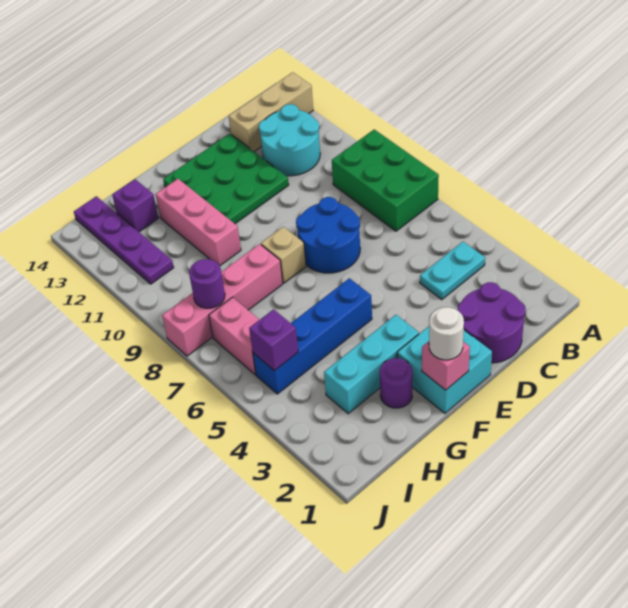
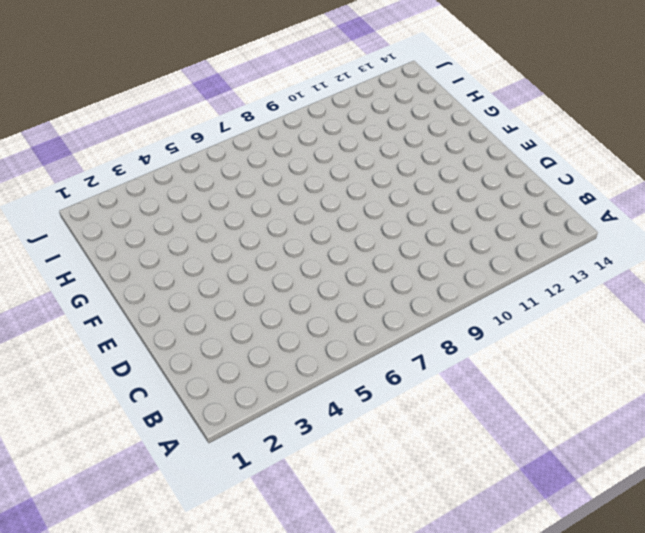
none -> green brick A7:B9 level 1
none -> tan brick A13:C13 level 1
none -> cyan plate B4:C4 level 1

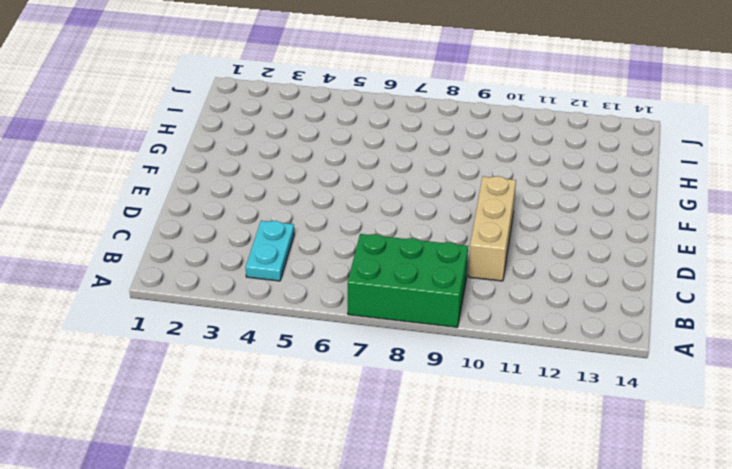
tan brick C10:E10 level 1 -> tan brick A13:C13 level 1
none -> cyan round brick B11:C12 level 1
none -> purple round brick C1:D2 level 1
none -> blue round brick D7:E8 level 1

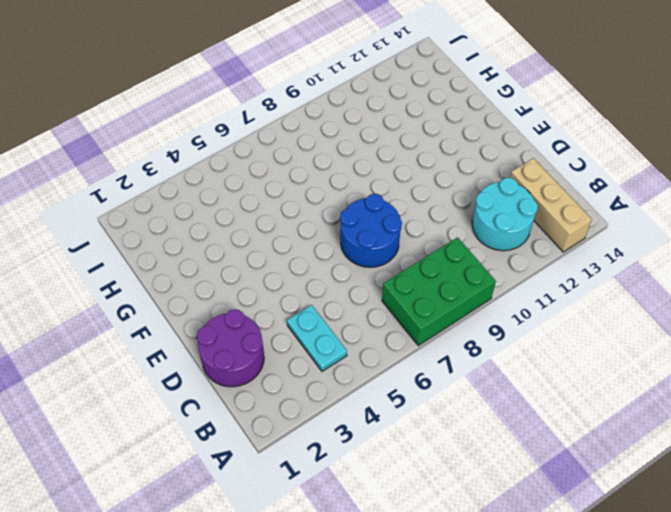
none -> green plate D11:F13 level 1
none -> cyan brick E1:F2 level 1
none -> cyan brick F3:H3 level 1

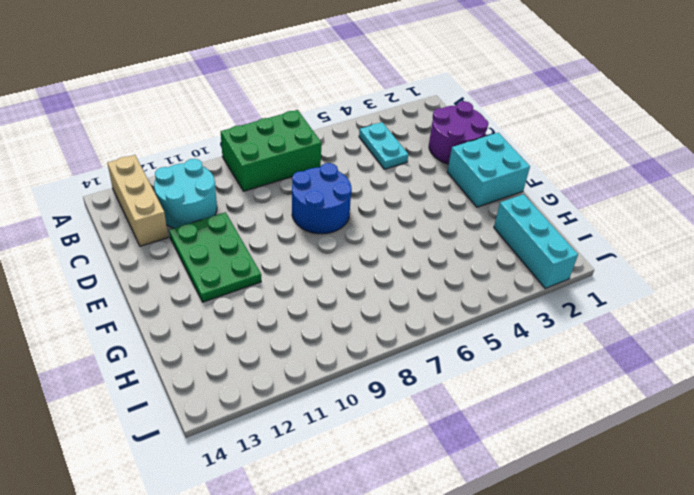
green plate D11:F12 level 1 -> green plate D11:F13 level 1
cyan brick H2:J2 level 1 -> cyan brick F3:H3 level 1
none -> blue brick F5:I5 level 1
none -> tan brick F8 level 1
none -> purple round brick G2 level 1

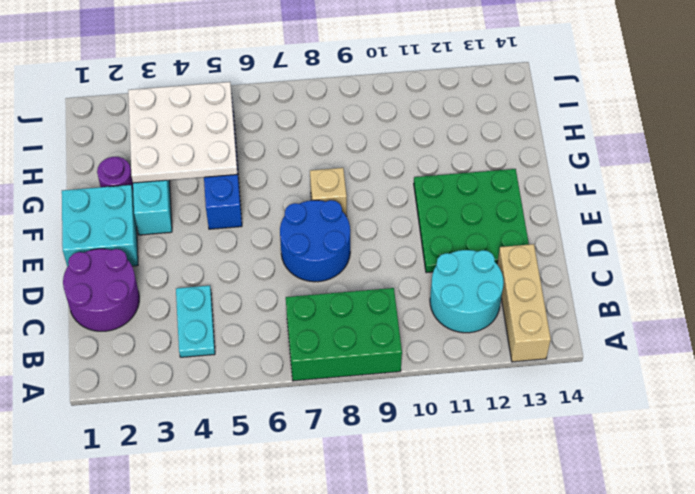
white plate G3:I5 level 2 -> purple brick I5 level 2
none -> pink brick G8:J8 level 1
none -> pink brick G10:G12 level 1
none -> purple brick H13 level 1

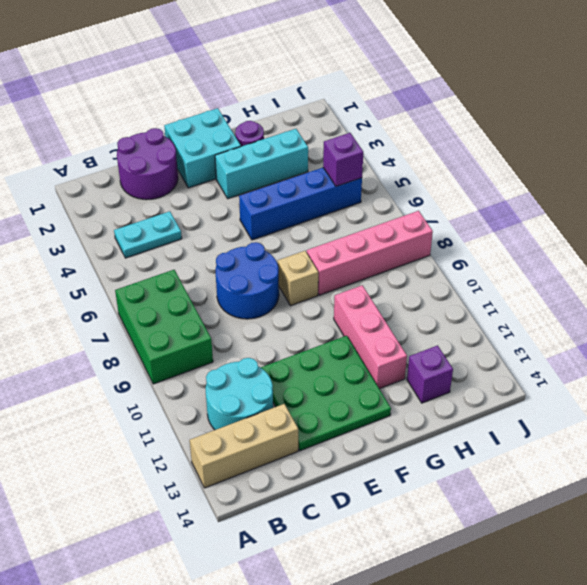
none -> pink brick I6:I7 level 1
none -> purple plate I11:I14 level 1
none -> pink brick F1 level 2

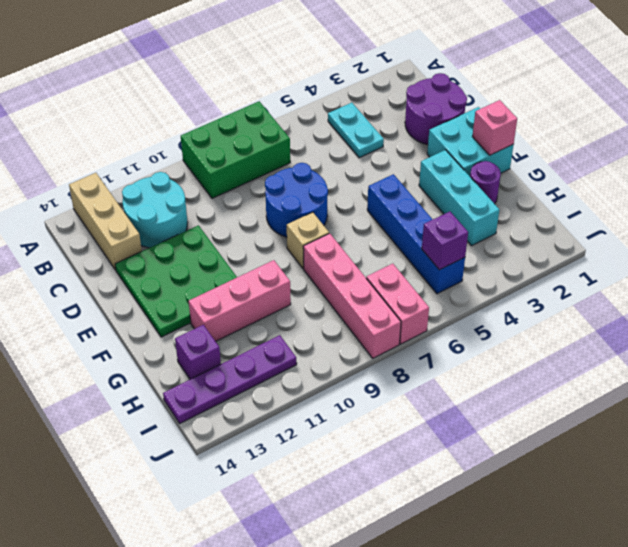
pink brick I7:J7 level 1 -> pink brick I6:I7 level 1
none -> purple round brick I8 level 2
none -> white round brick F1 level 3

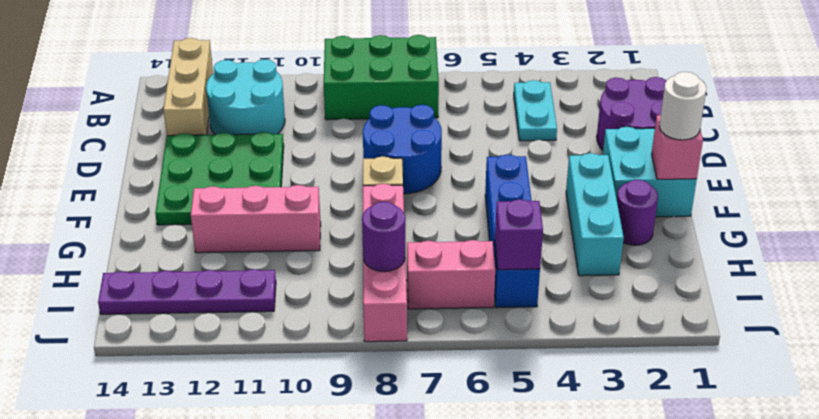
none -> purple brick H13 level 1

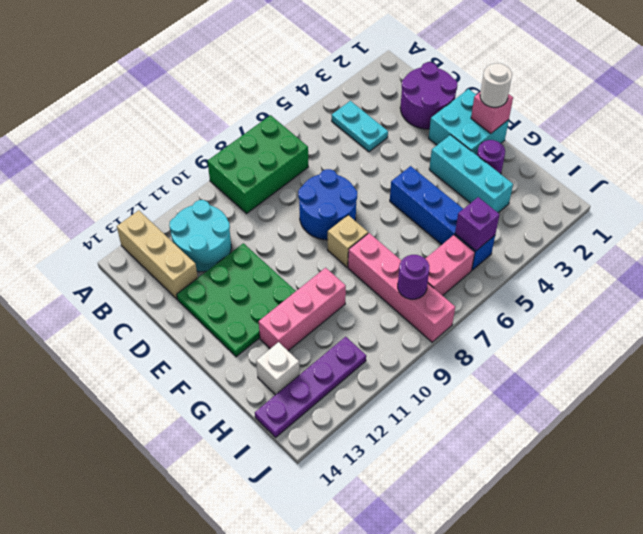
white brick H13 level 1 -> purple brick H13 level 1

